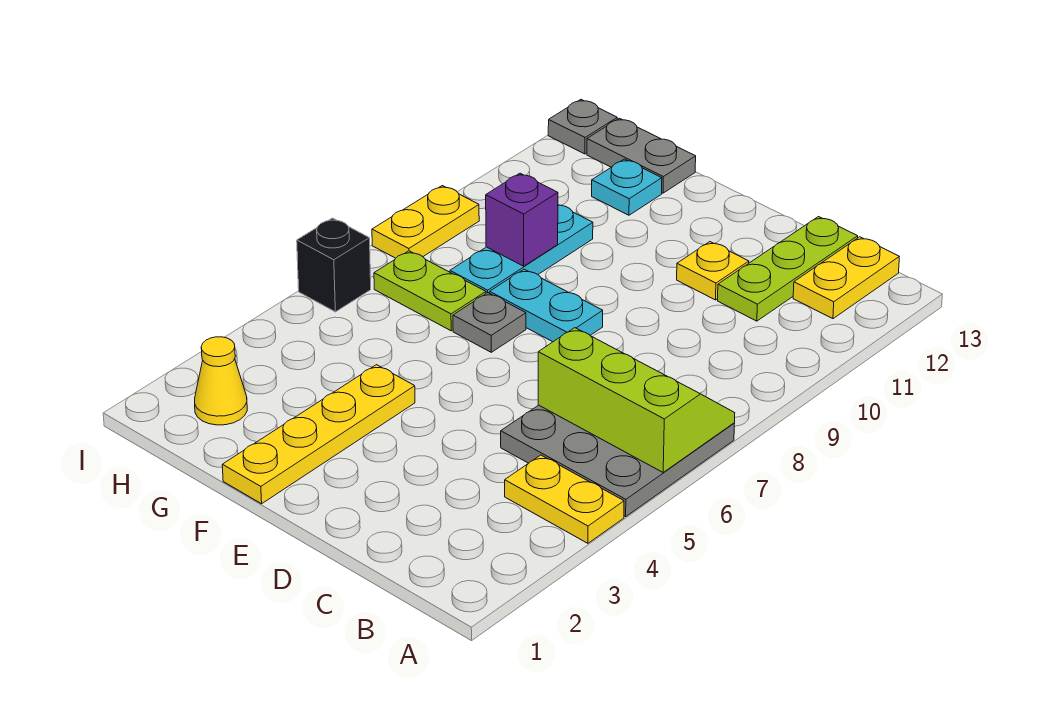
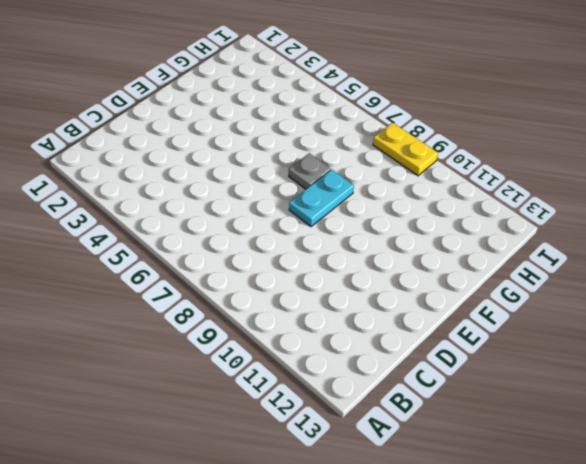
none -> yellow plate A4:B4 level 1
none -> grey plate A5:C7 level 1
none -> yellow plate B12:B13 level 1

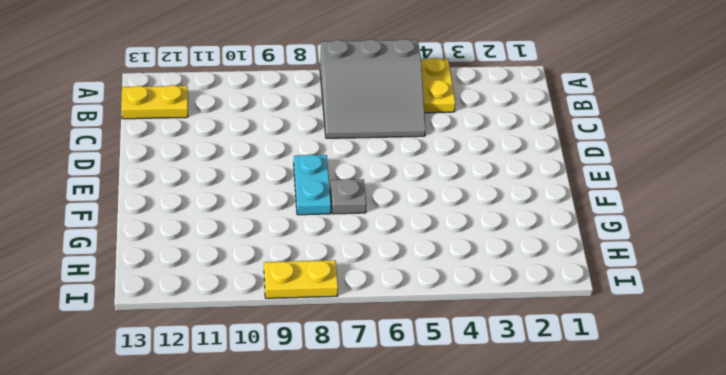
grey slope A5:C7 level 1 top A -> grey plate A5:C7 level 1
none -> lime plate C11:C13 level 1
none -> yellow plate D11 level 1
none -> yellow plate F1:F4 level 1

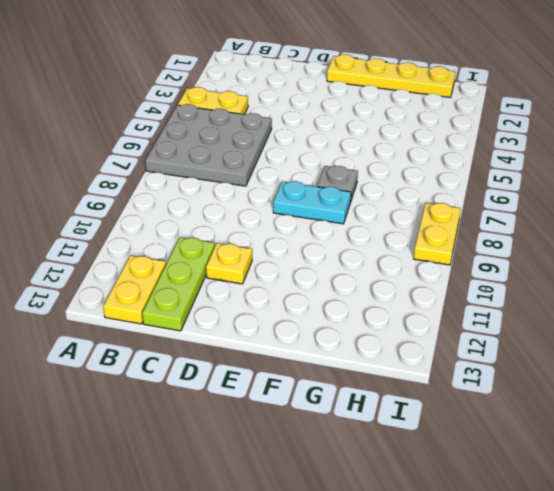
yellow plate E1:H1 level 1 -> yellow plate F1:F4 level 1
none -> lime plate G7:H7 level 1
none -> cyan plate G8:G10 level 1
none -> cyan plate G12 level 1

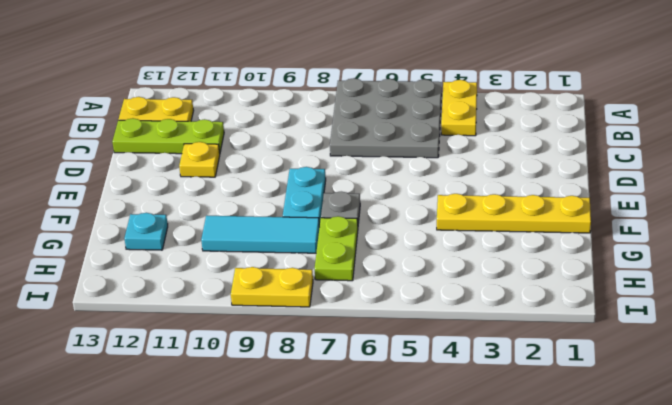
cyan tile G8:G10 level 1 -> cyan plate G8:G10 level 1
none -> grey plate G13:H13 level 1
none -> yellow cone H2 level 1
none -> black brick I6 level 1

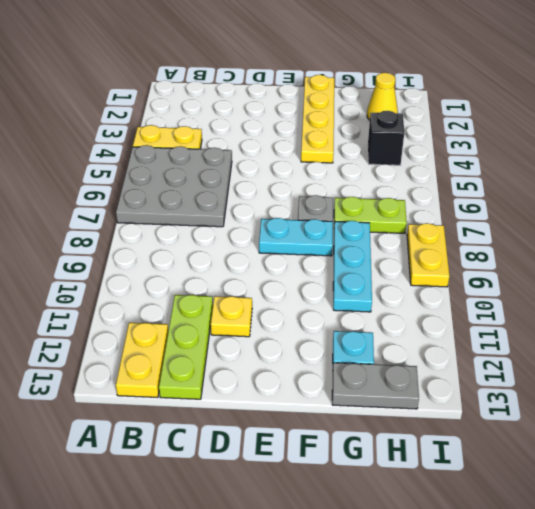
black brick H4 level 1 -> black brick I6 level 1
none -> grey plate I13 level 1
none -> lime slope A6:C7 level 2 top 6
none -> purple brick G9 level 2

